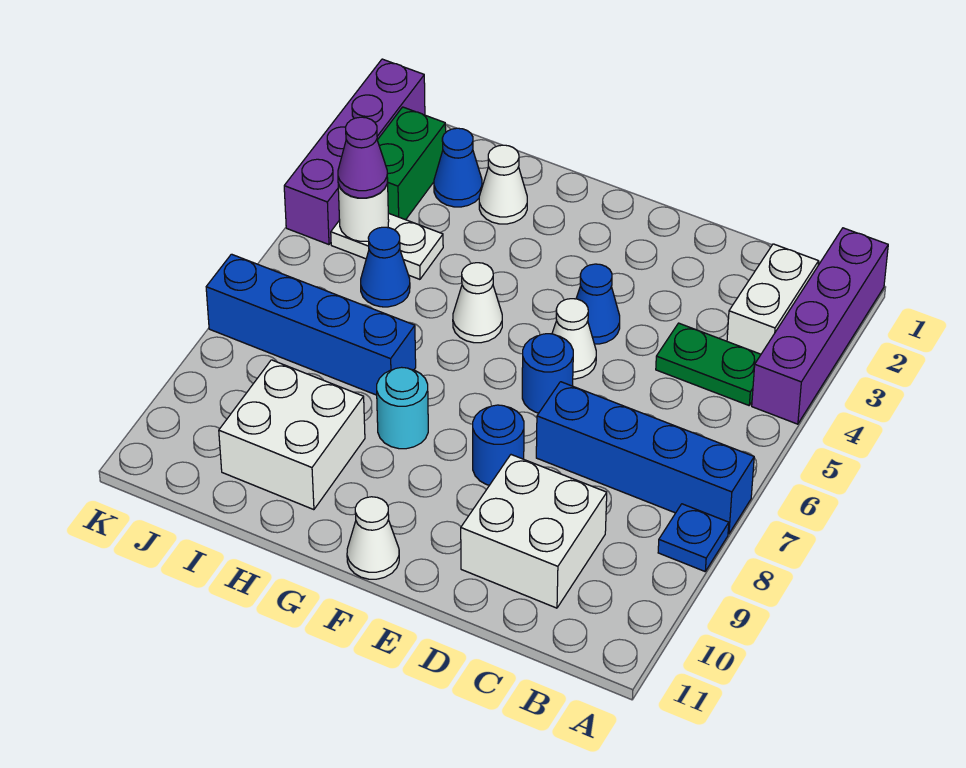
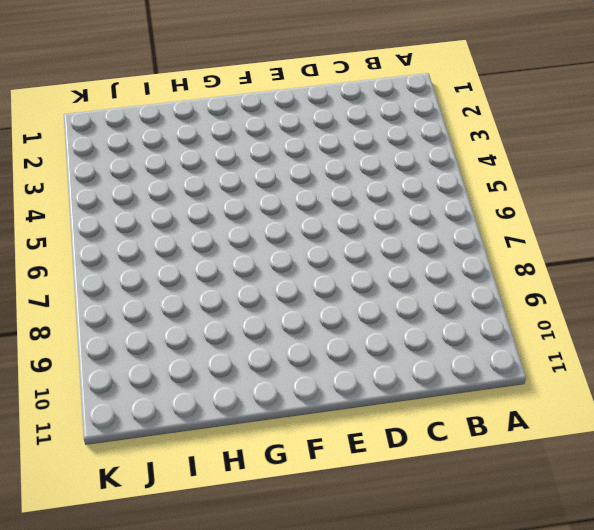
none -> purple brick A1:A4 level 1
none -> blue brick A7:D7 level 1
none -> blue plate A8 level 1

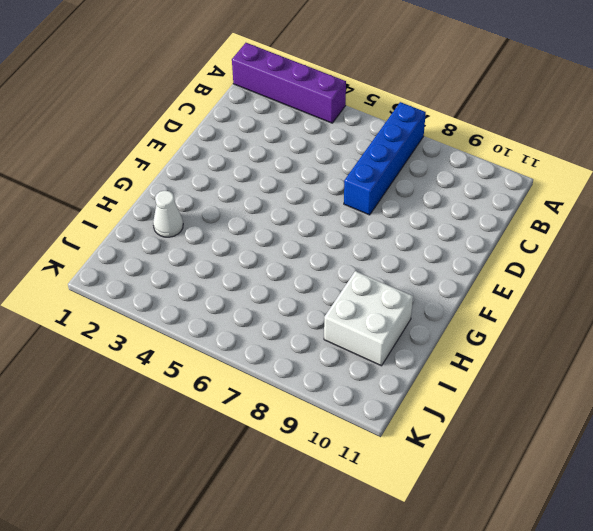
none -> blue plate A8 level 1
none -> white brick B2:B3 level 1
none -> green plate B4:C4 level 1

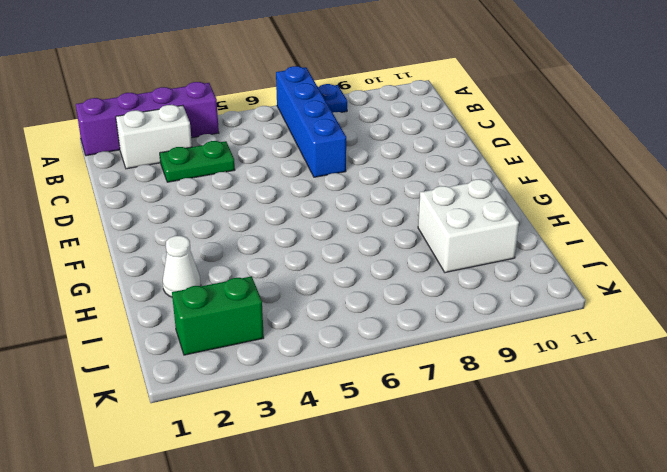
green plate C3:C4 level 1 -> green plate B4:C4 level 1
none -> white brick C9:D10 level 1
none -> blue cone E4 level 1
none -> white cone E5 level 1

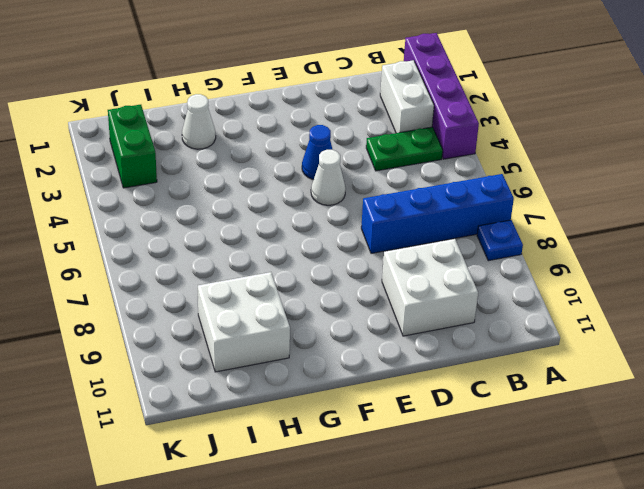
none -> blue round brick E6 level 1
none -> blue round brick E8 level 1
none -> white cone F11 level 1

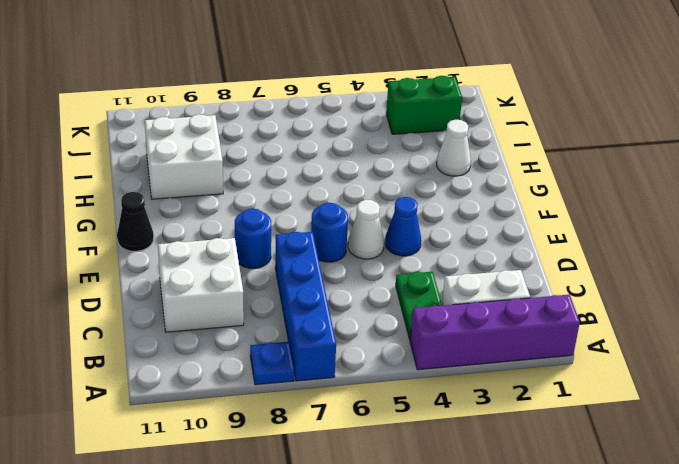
black cone F11 level 1 -> white cone F11 level 1
none -> white cone G5 level 1
none -> cyan round brick G8 level 1
none -> blue brick H7:K7 level 1

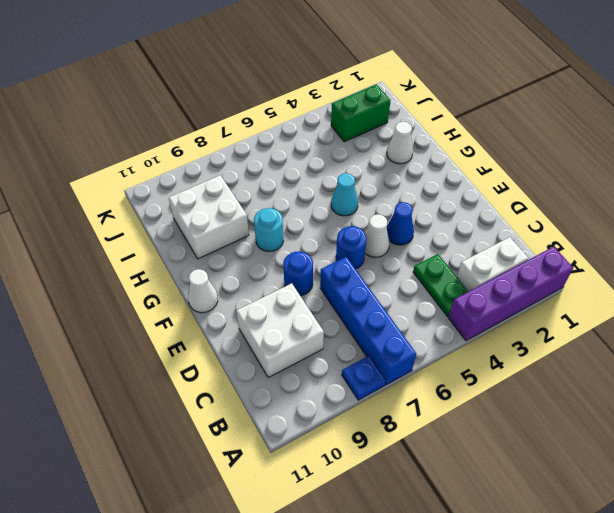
cyan cone G5 level 1 -> white cone G5 level 1
none -> blue brick H7:K7 level 1
none -> blue cone I2 level 1
none -> white plate I4:J4 level 1

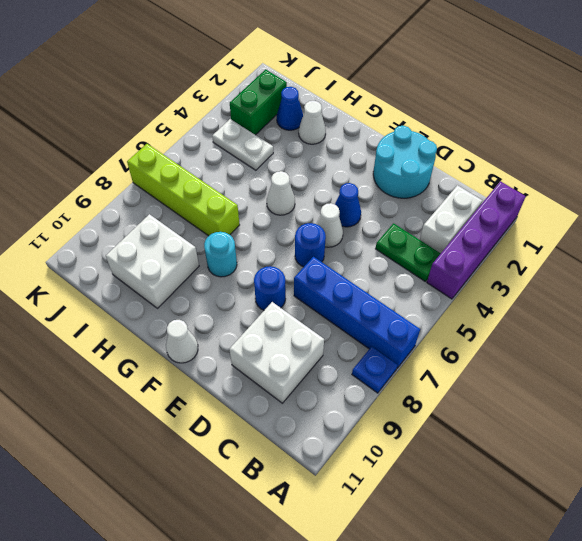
cyan round brick D1:E2 level 1 -> none
lime brick H7:K7 level 1 -> blue brick H7:K7 level 1
none -> blue cone I5 level 1
none -> purple brick K1:K4 level 1
none -> white round brick J4 level 2

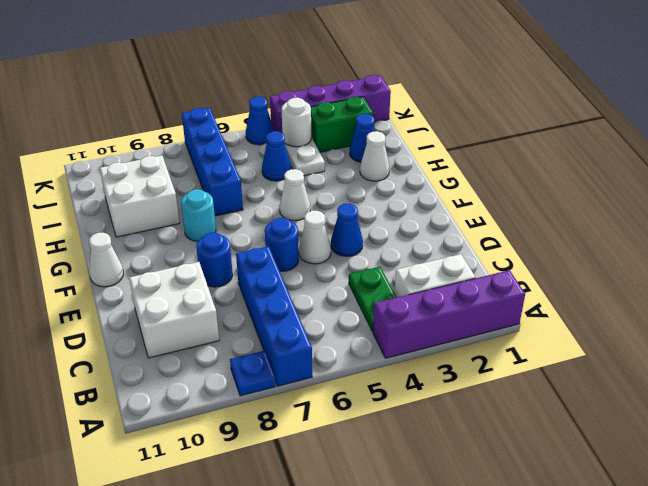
blue cone K5 level 1 -> none
none -> purple cone J4 level 3

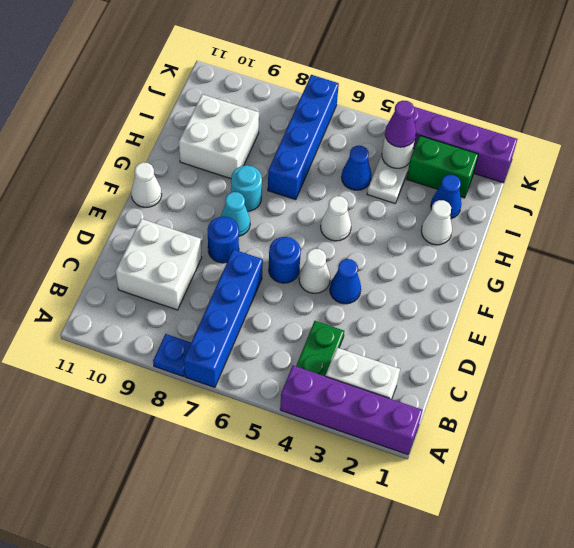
cyan cone F8 level 1 -> none

